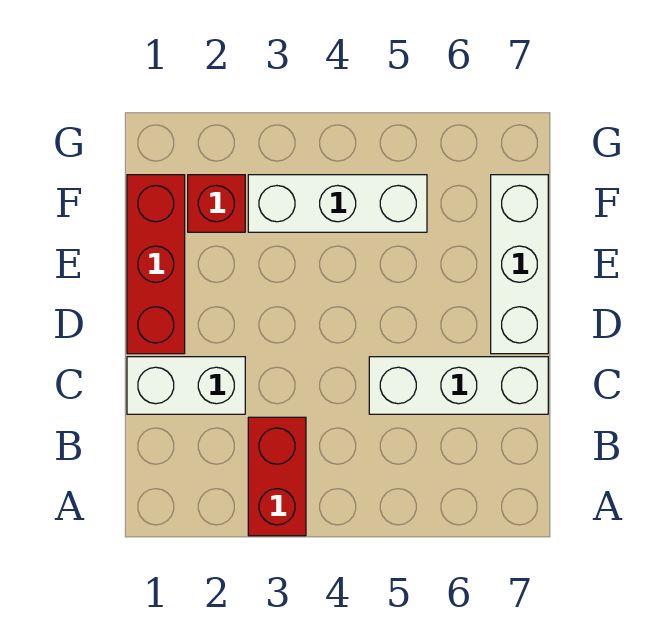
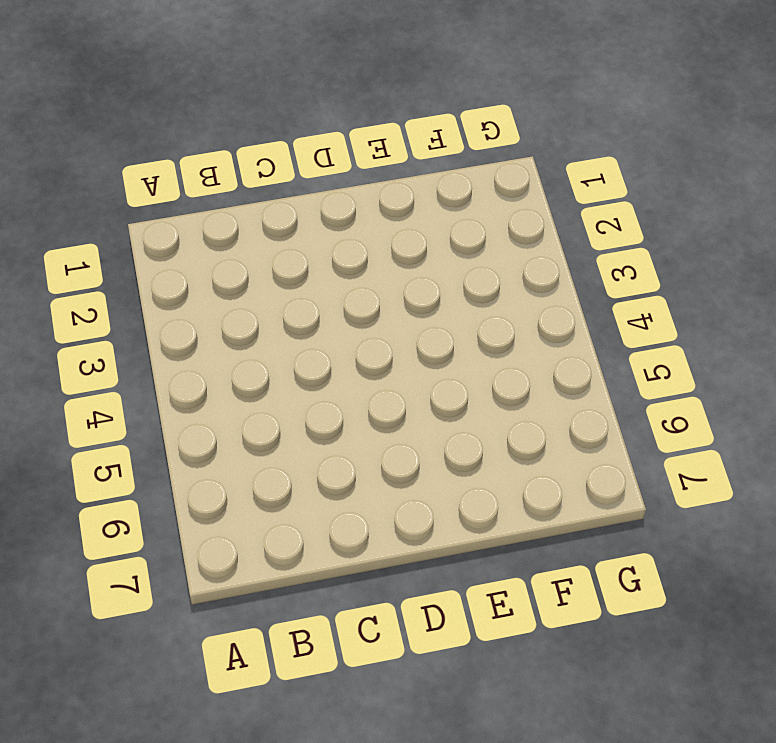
none -> red brick A3:B3 level 1
none -> white brick C1:C2 level 1

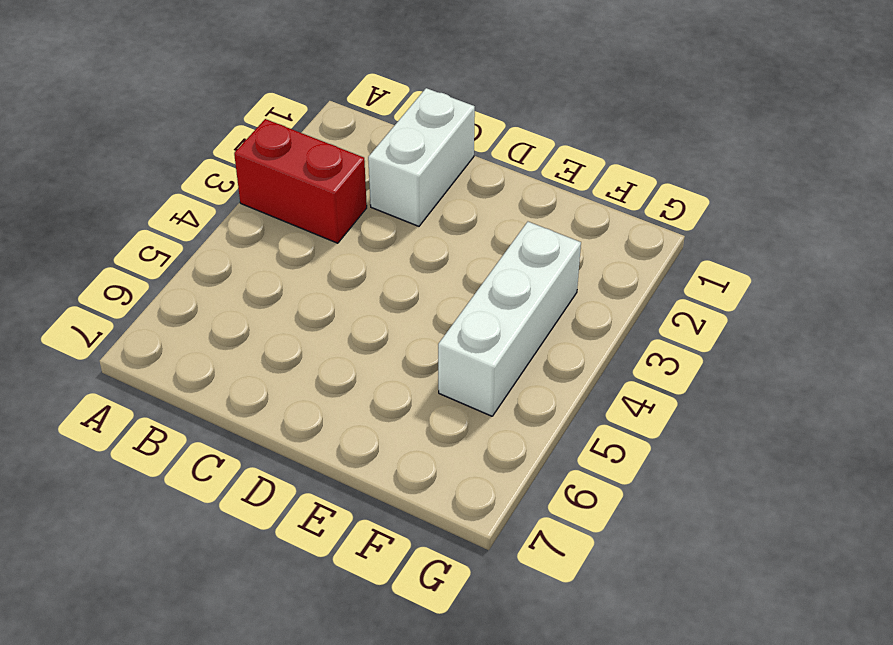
none -> white brick C5:C7 level 1
none -> red brick D1:F1 level 1

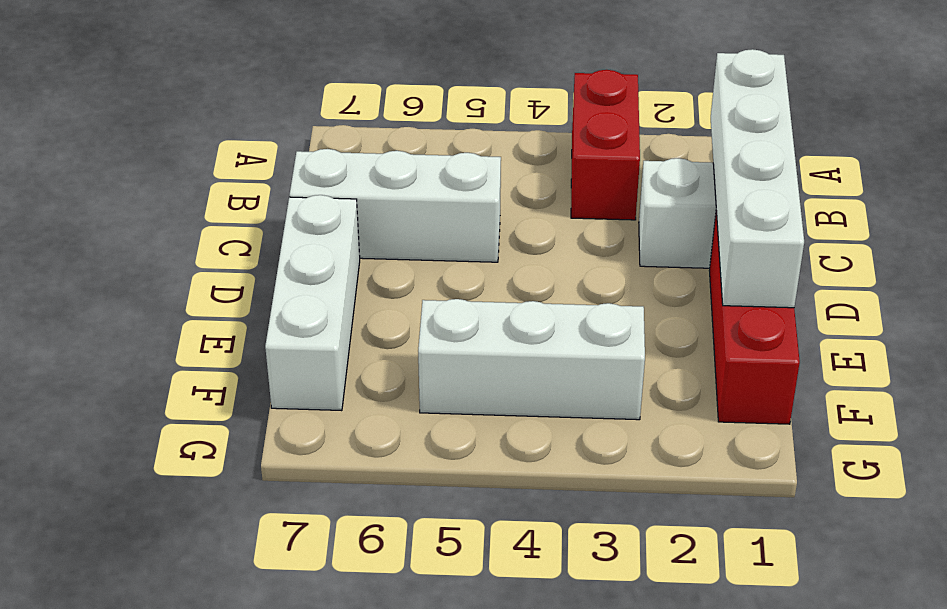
white brick B1:E1 level 2 -> none
none -> red brick F2 level 1

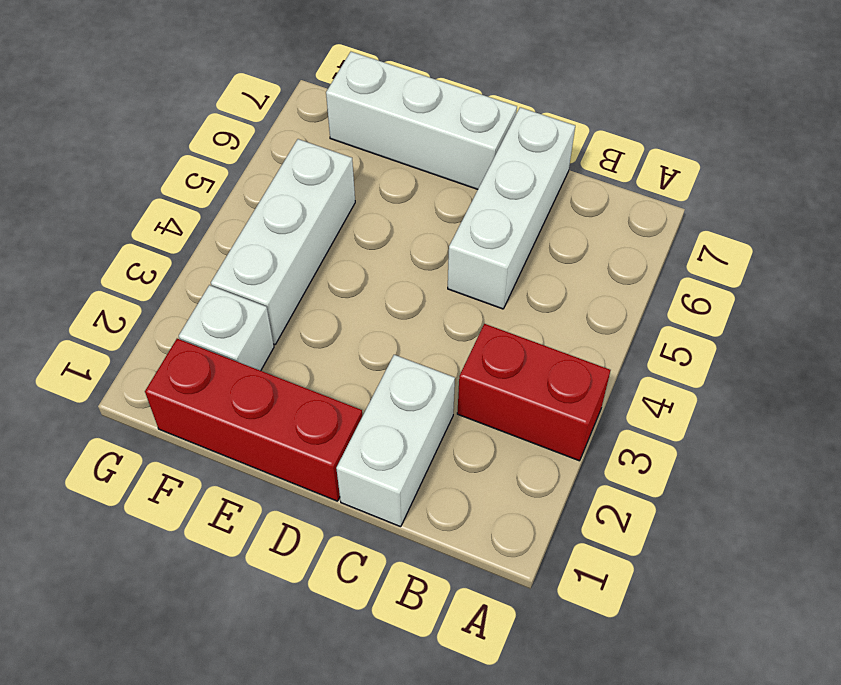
white brick F2 level 1 -> red brick F2 level 1

